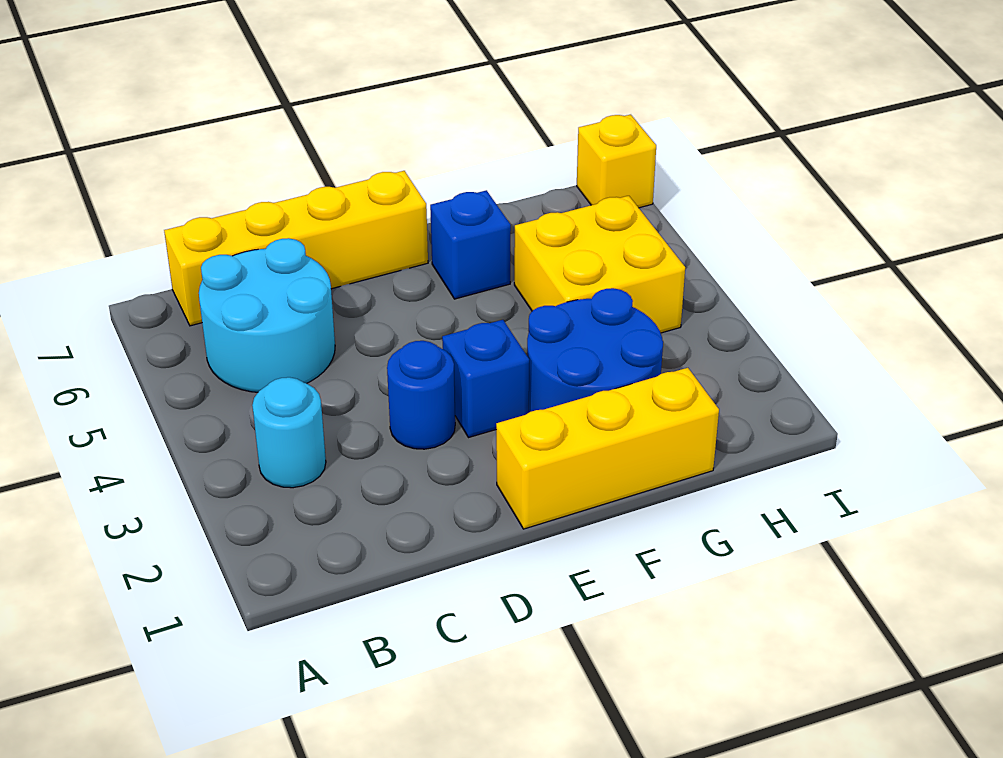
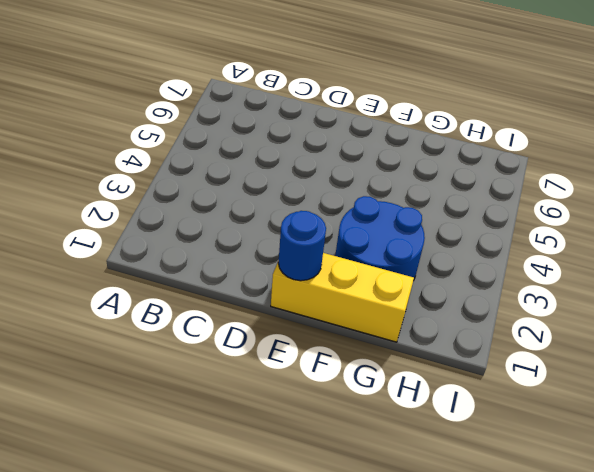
blue round brick E1 level 2 -> blue round brick D3 level 1
none -> cyan round brick B3 level 1
none -> cyan round brick B5:C6 level 1

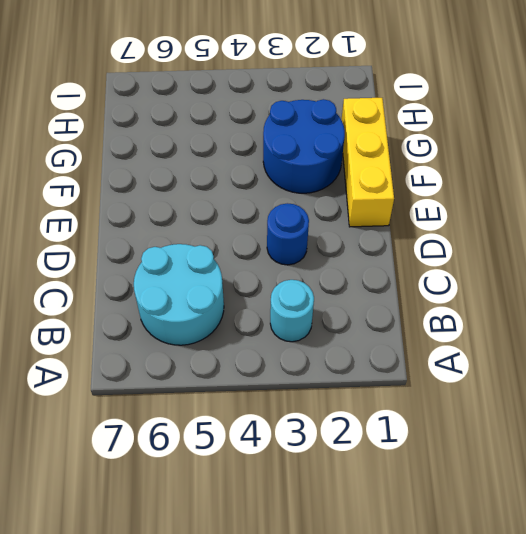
none -> yellow brick B7:E7 level 1
none -> blue brick E3 level 1

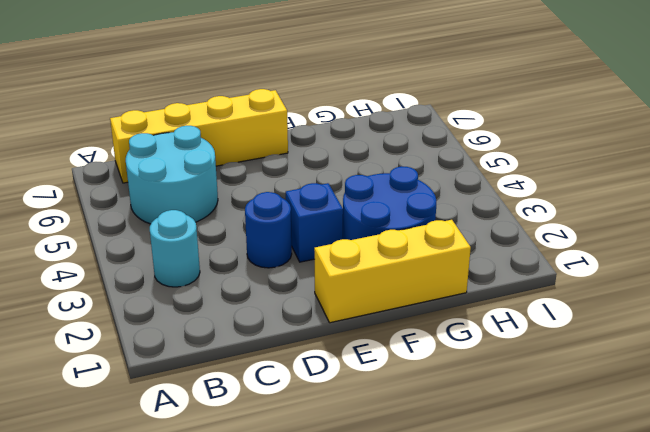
none -> blue brick F6 level 1
none -> yellow brick G4:H5 level 1

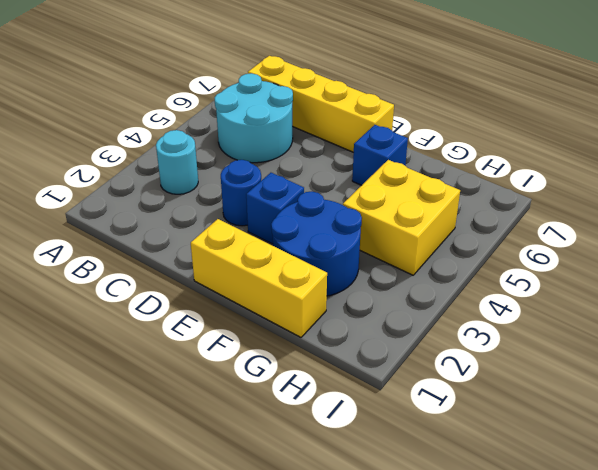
none -> yellow brick I7 level 1

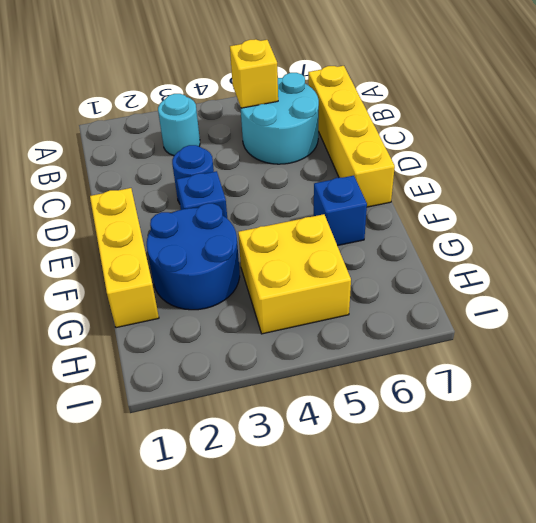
yellow brick B5 level 2 -> yellow brick I7 level 1

